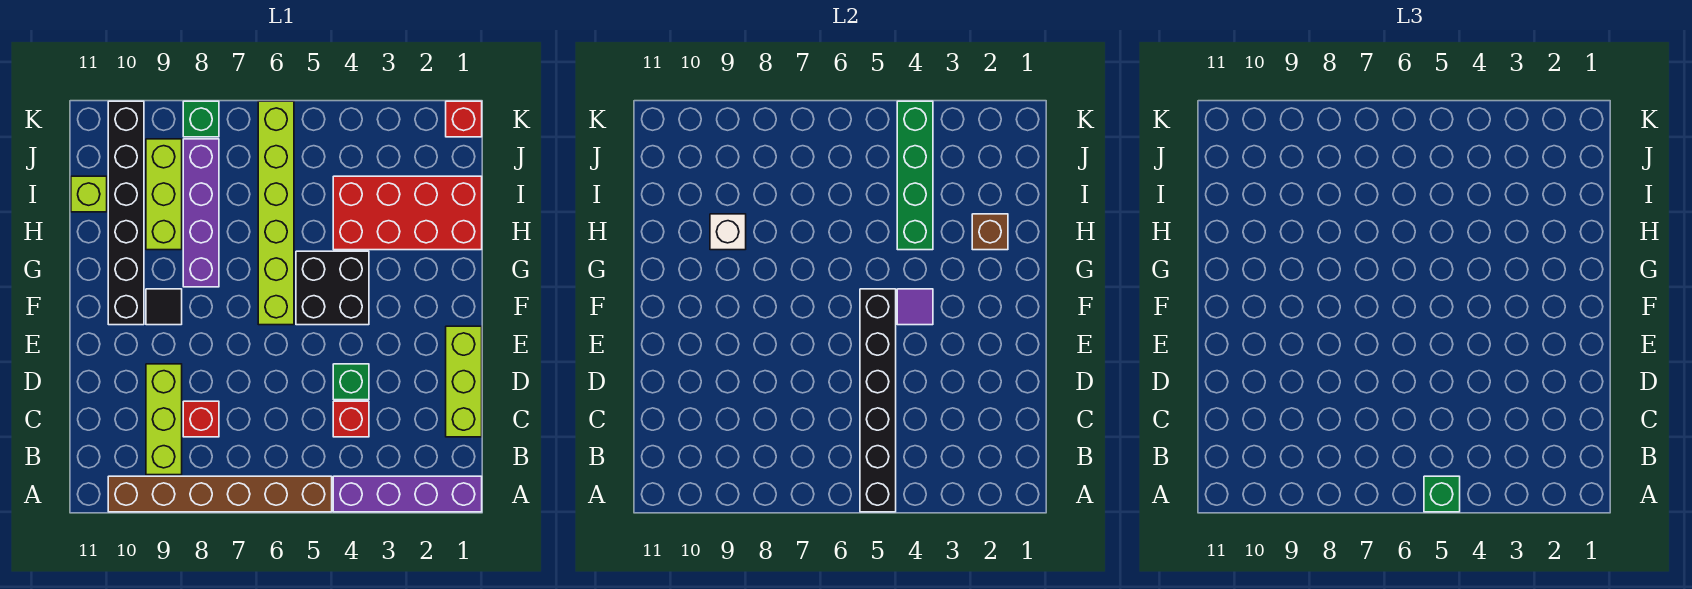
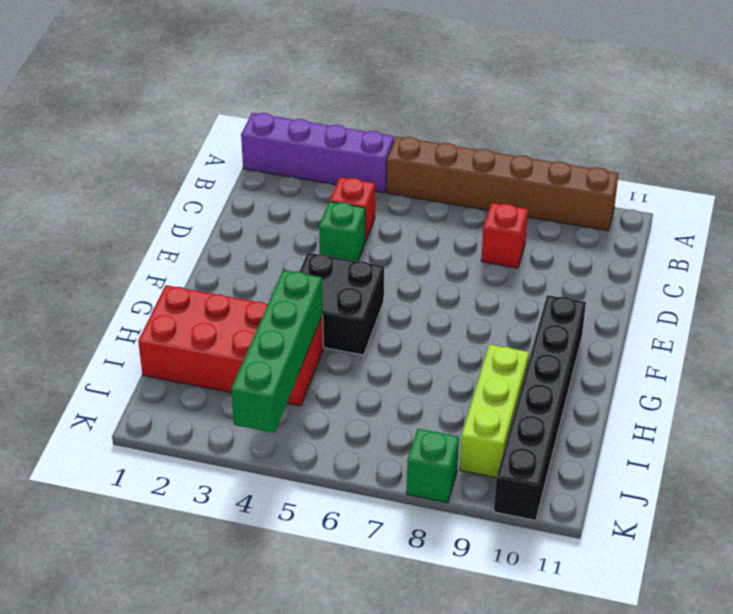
none -> lime brick B9:D9 level 1
none -> lime brick C1:E1 level 1
none -> lime brick F6:K6 level 1

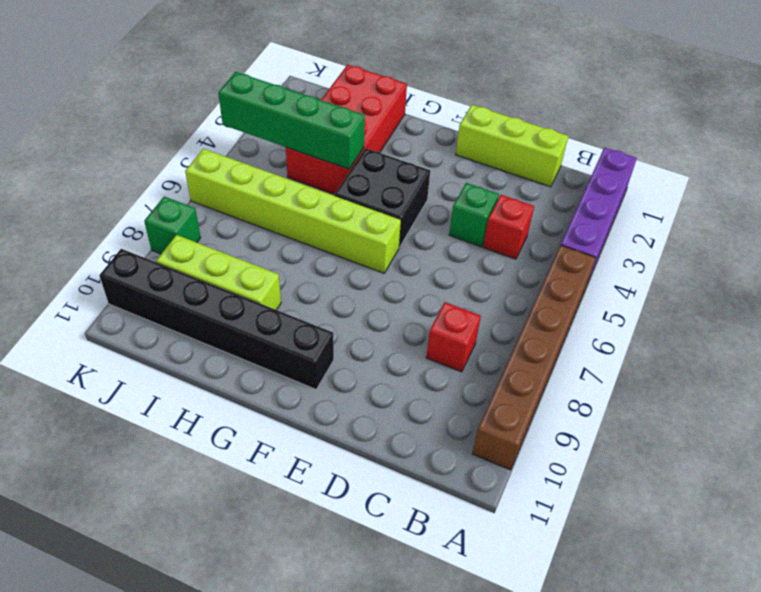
none -> lime brick B9:D9 level 1
none -> black tile F9 level 1
none -> purple brick G8:J8 level 1

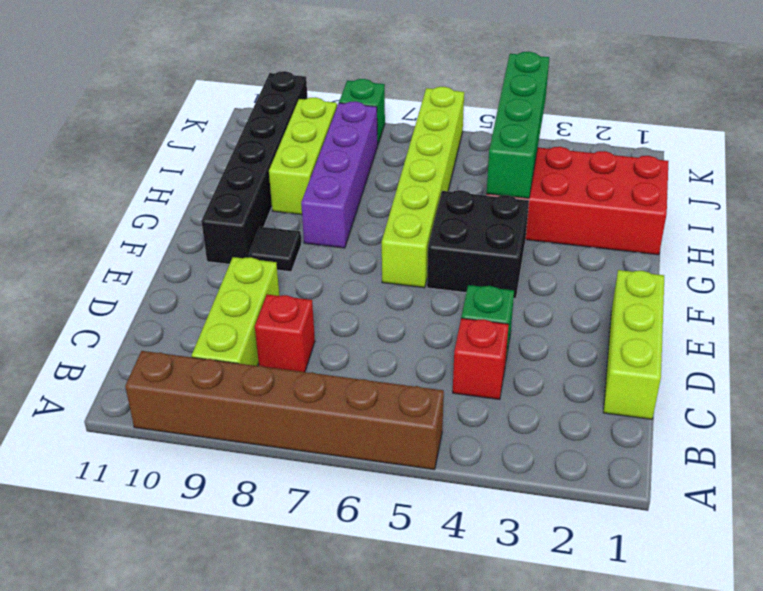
none -> purple brick A1:A4 level 1
none -> lime brick I11 level 1
none -> red brick K1 level 1

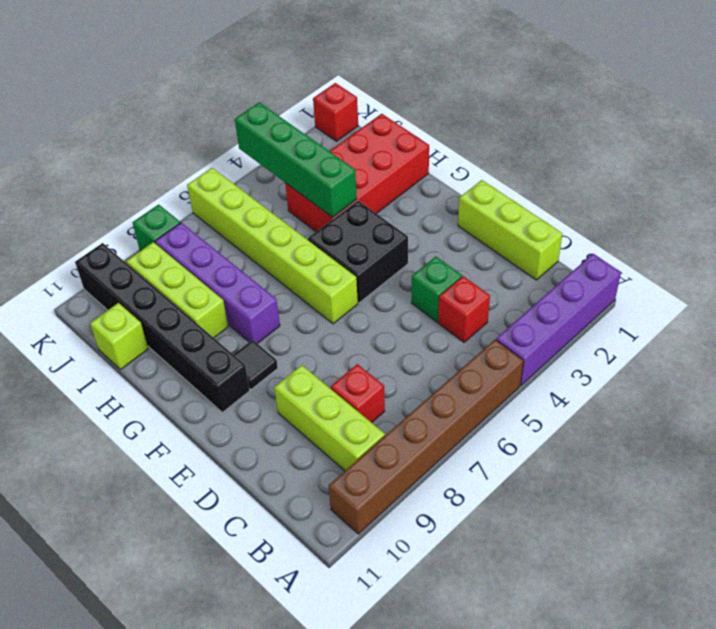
none -> black brick A5:F5 level 2
none -> purple tile F4 level 2
none -> brown brick H2 level 2

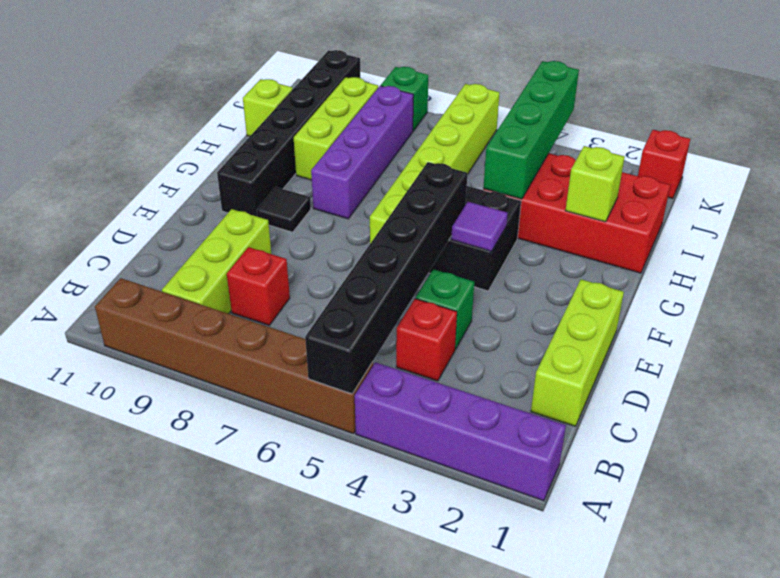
lime brick H2 level 2 -> brown brick H2 level 2
none -> white brick H9 level 2
none -> green brick A5 level 3

